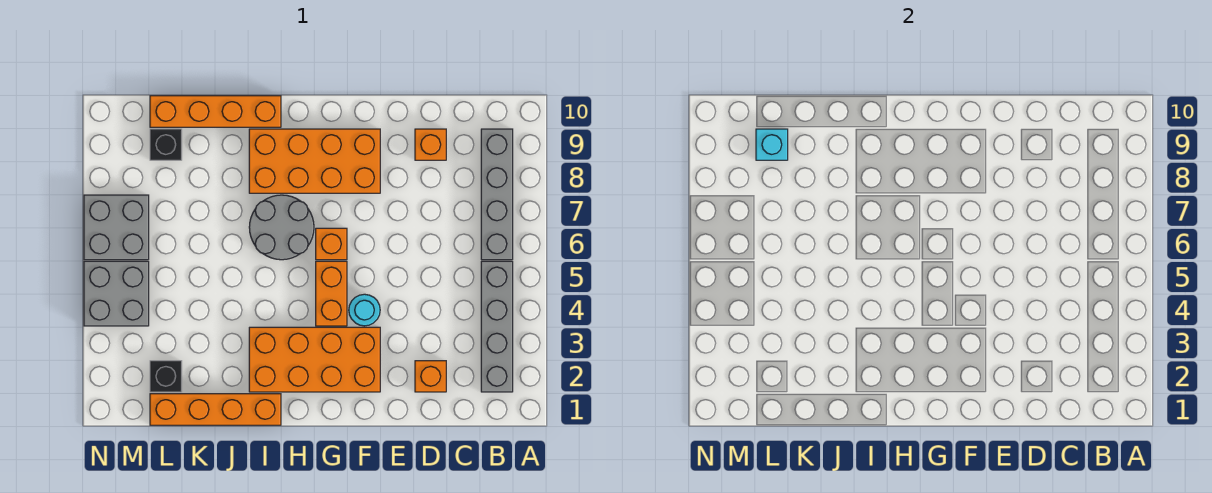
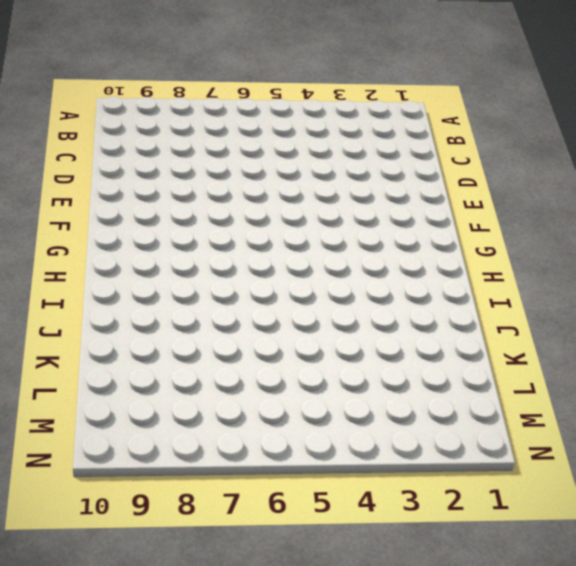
none -> grey brick B2:B5 level 1
none -> grey brick B6:B9 level 1
none -> orange brick D2 level 1

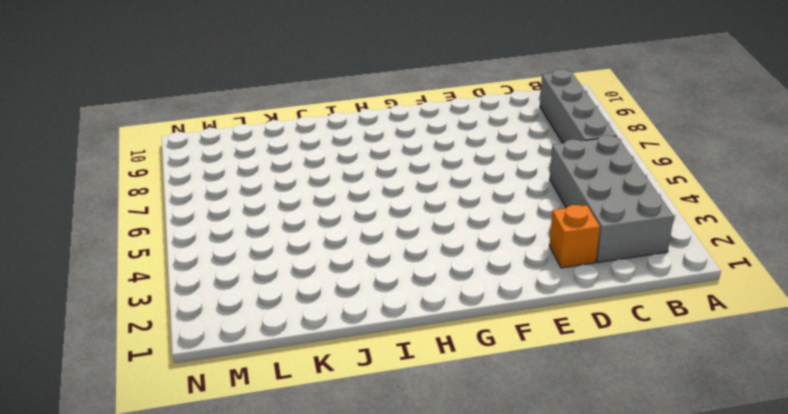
grey brick B2:C5 level 1 -> grey brick B2:B5 level 1
none -> orange brick D9 level 1
none -> orange brick F2:I3 level 1
none -> cyan round brick F4 level 1

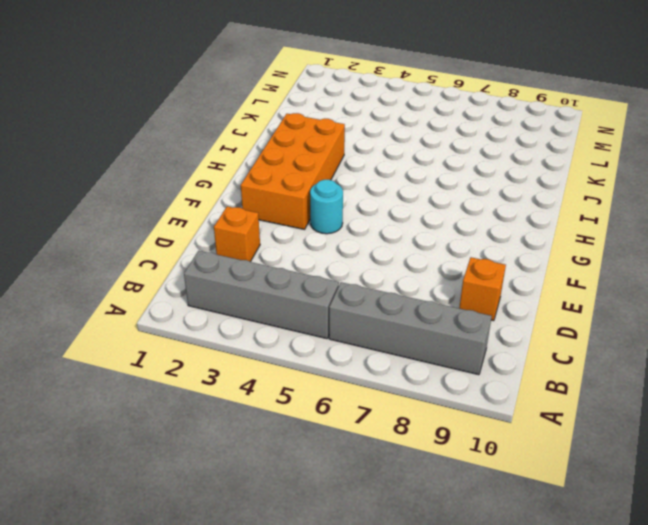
none -> orange brick F8:I9 level 1
none -> orange brick G4:G5 level 1
none -> orange brick G6 level 1

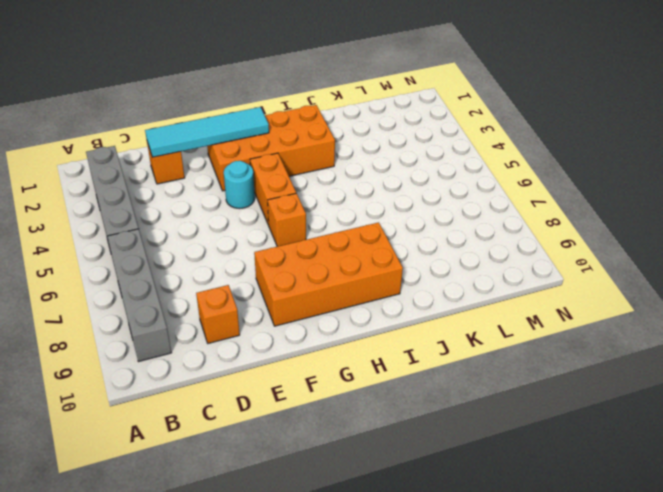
cyan tile D2:G2 level 2 -> none
none -> grey round brick H6:I7 level 1
none -> orange brick I1:L1 level 1
none -> orange brick I10:L10 level 1

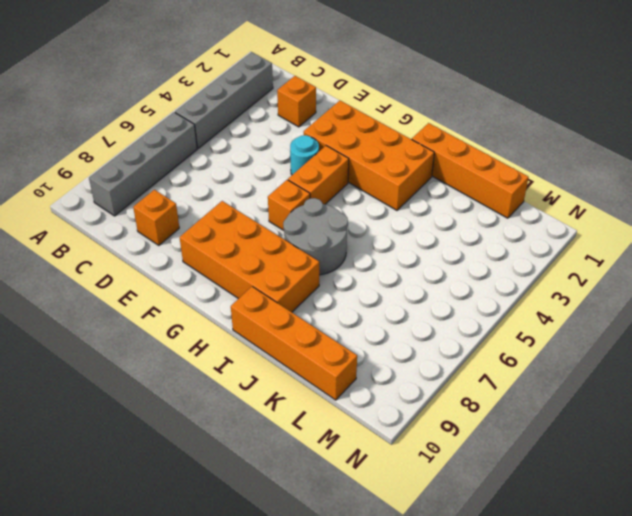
none -> black brick L2 level 1
none -> black brick L9 level 1
none -> grey brick M4:N5 level 1

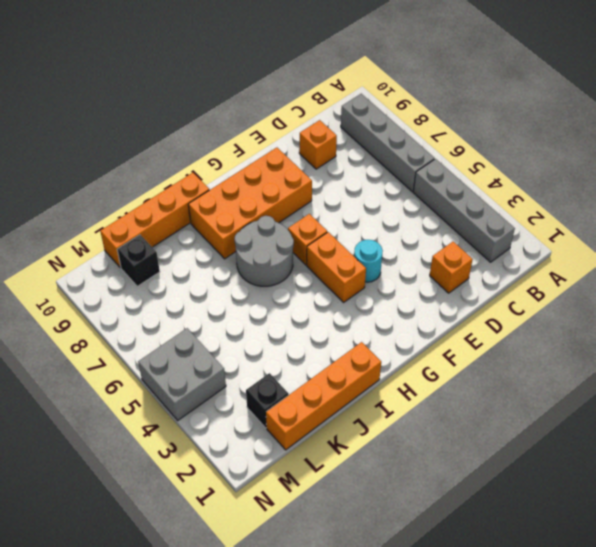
none -> orange brick F2:I3 level 1
none -> grey brick M6:N7 level 1
none -> cyan brick L9 level 2

